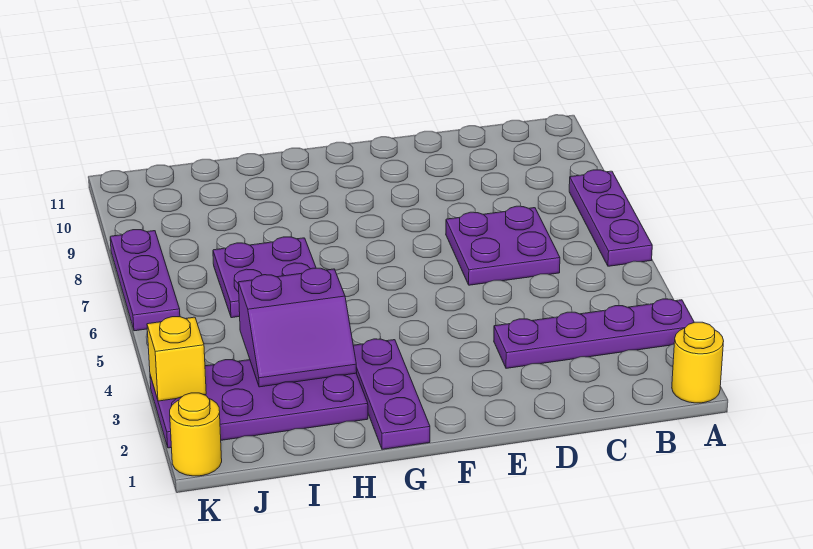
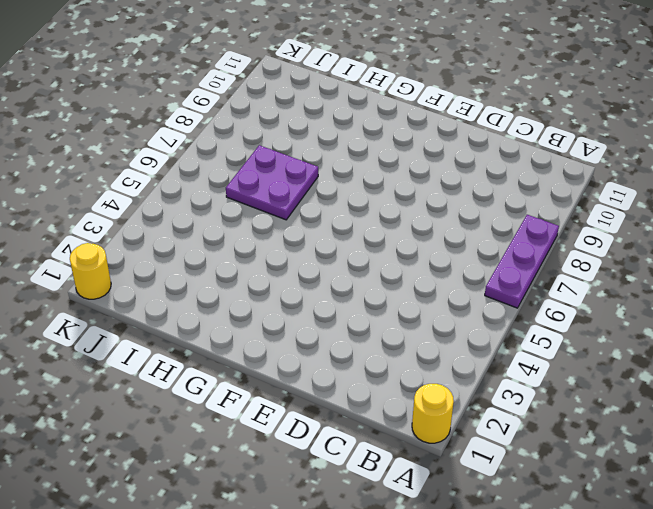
none -> purple plate A3:D3 level 1
none -> purple plate C6:D7 level 1

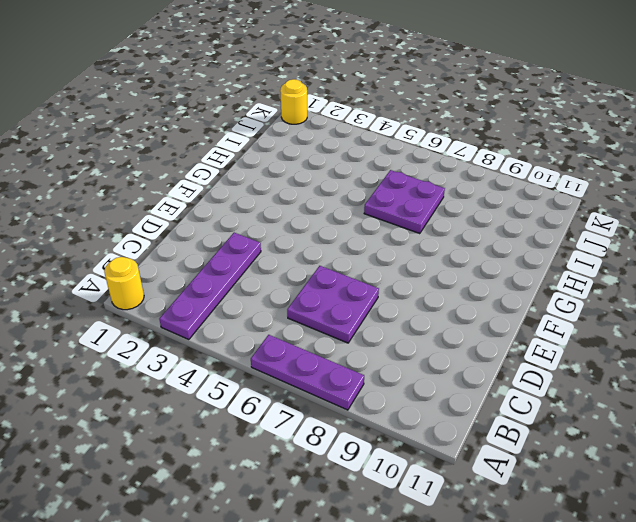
none -> purple plate G1:G3 level 1
none -> purple plate H2:K3 level 1

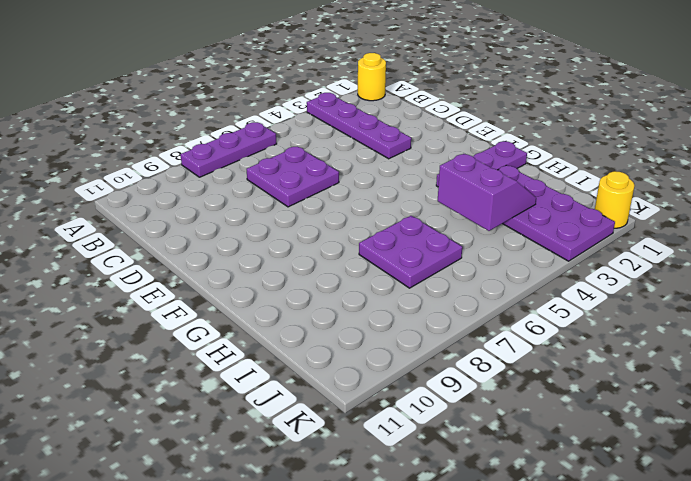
none -> purple plate K6:K8 level 1
none -> yellow brick K3 level 2

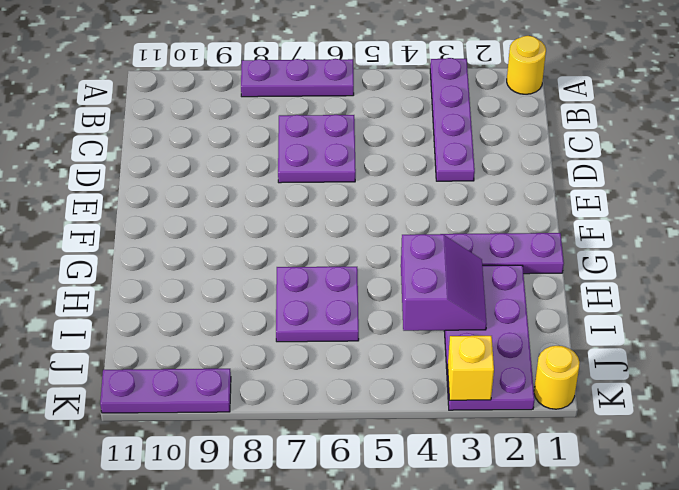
purple plate K9:K11 level 1 -> purple plate K6:K8 level 1

